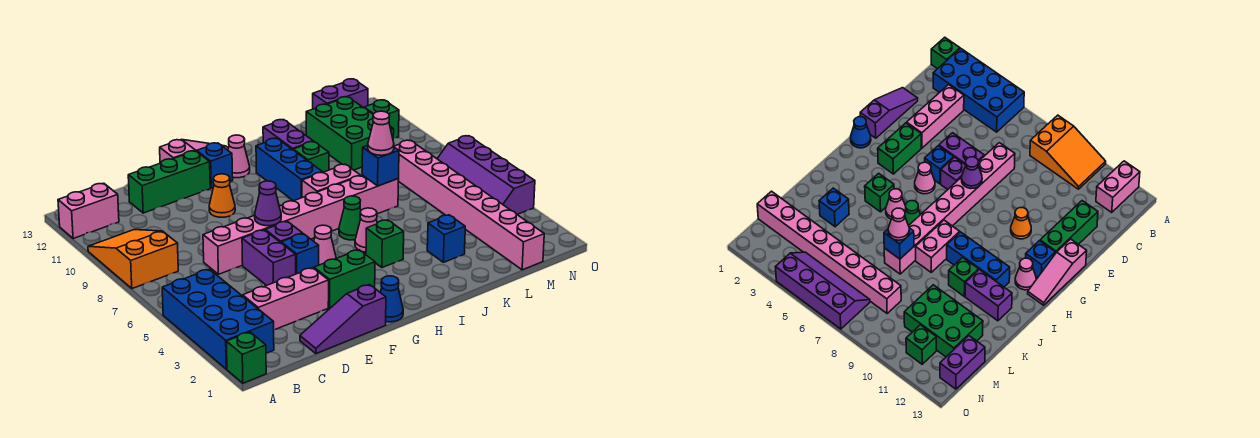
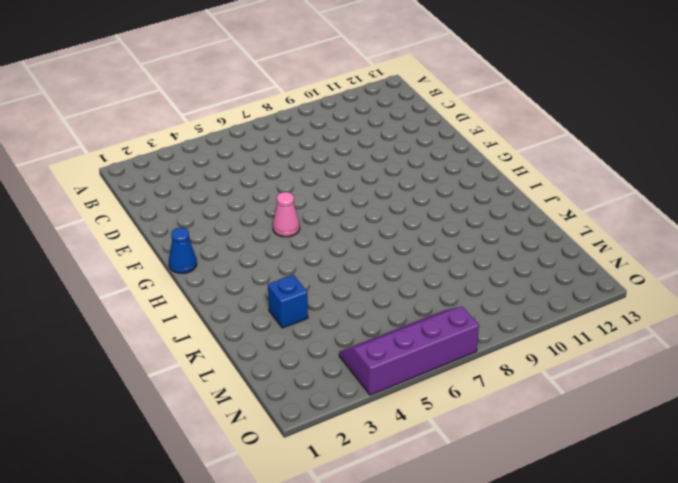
none -> green brick A1 level 1
none -> blue brick A2:B5 level 1
none -> orange slope A8:B10 level 1 top 8
none -> pink brick A12:B12 level 1

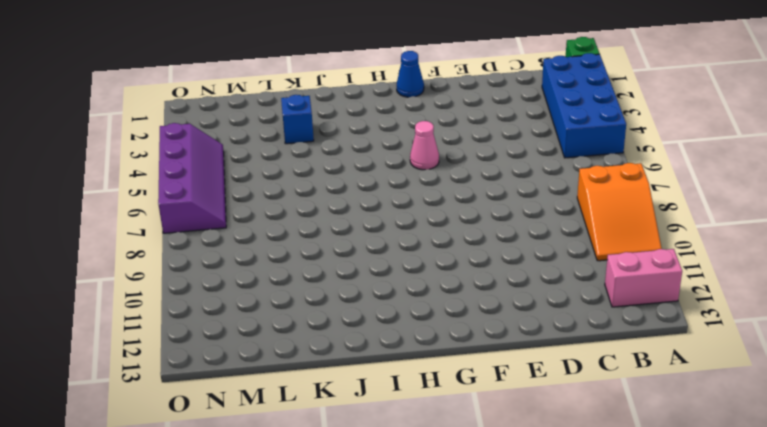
none -> pink brick C3:E3 level 1
none -> purple slope D1:F1 level 1 top F
none -> pink brick D7:K7 level 1
none -> green brick D12:F12 level 1

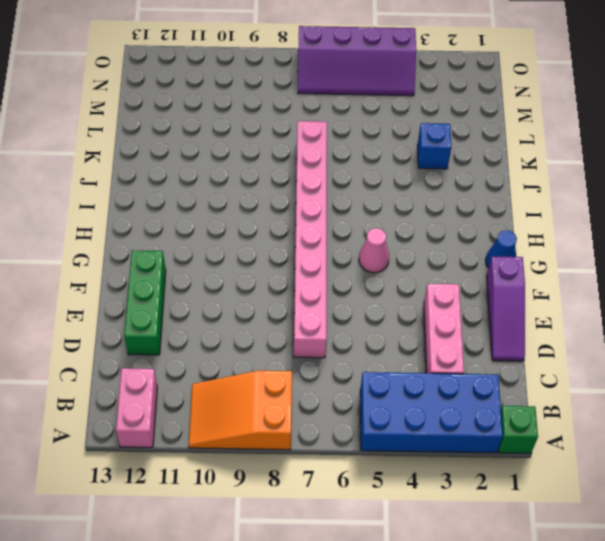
none -> purple brick E5:E6 level 1
none -> green brick F3:G3 level 1
none -> blue brick F5 level 1
none -> purple brick F6 level 1

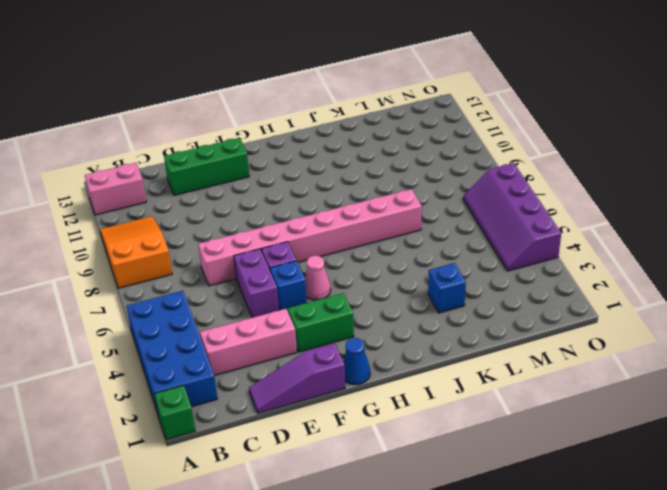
none -> orange cone F10 level 1
none -> pink slope F13:H13 level 1 top F
none -> blue brick G12 level 1
none -> pink cone H12 level 1

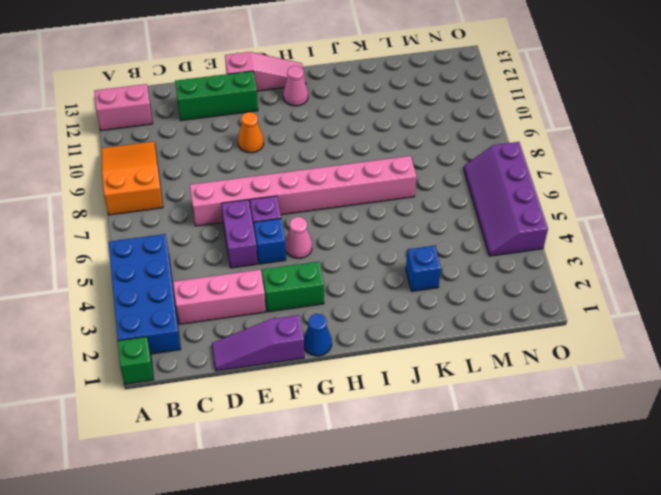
none -> blue brick G12 level 1
none -> green brick I4 level 1
none -> pink cone I5 level 1
none -> green cone I6 level 1

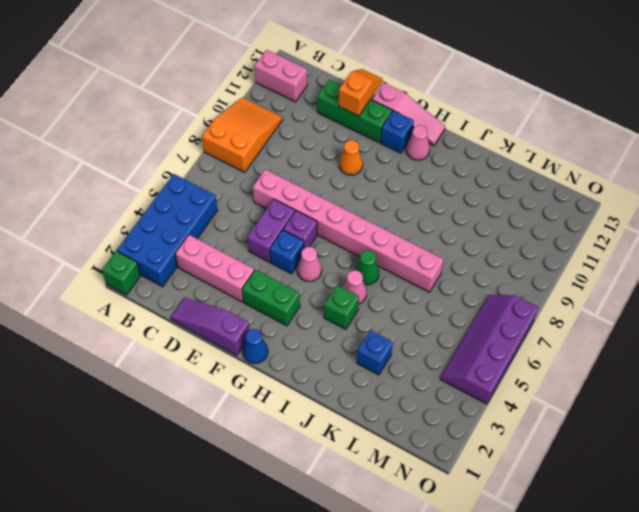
orange slope E12:E13 level 2 top 12 -> none
none -> pink brick I8:J8 level 1
none -> blue brick I9:I11 level 1
none -> green brick J10 level 1
none -> purple brick J11:J12 level 1

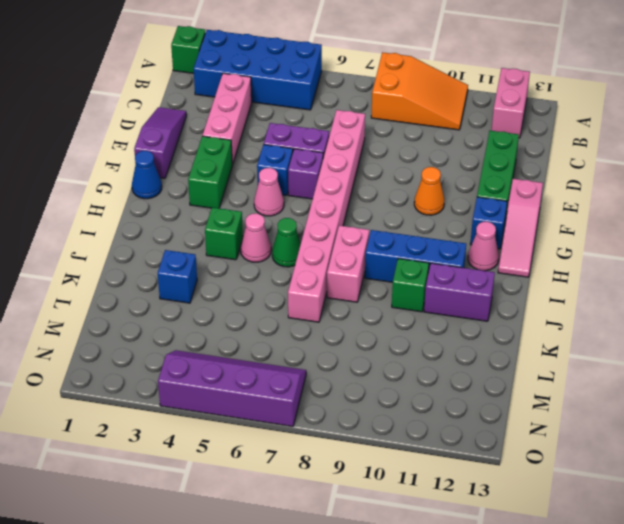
none -> green brick L10:M12 level 1
none -> pink brick M1:M8 level 1
none -> purple brick M13:N13 level 1
none -> green brick N11 level 1

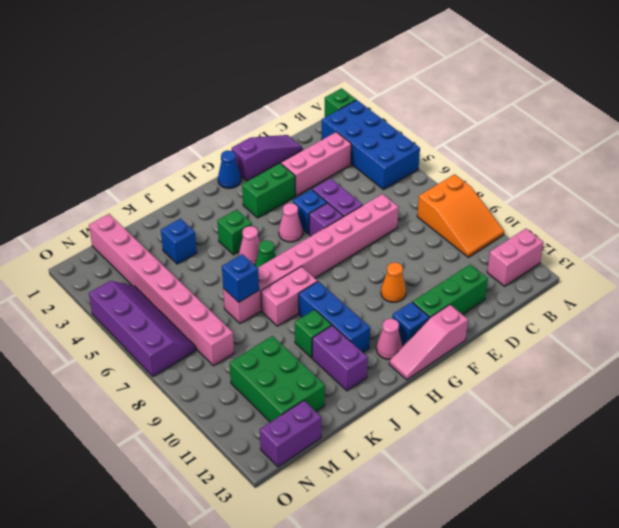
none -> green brick N11 level 1
none -> purple cone F7 level 2
none -> pink cone K7 level 3

